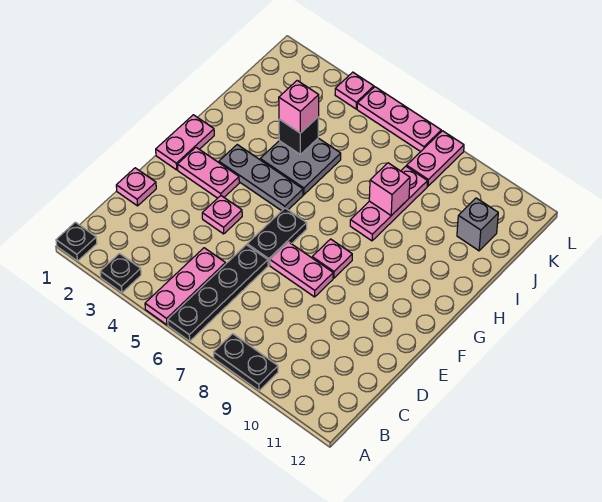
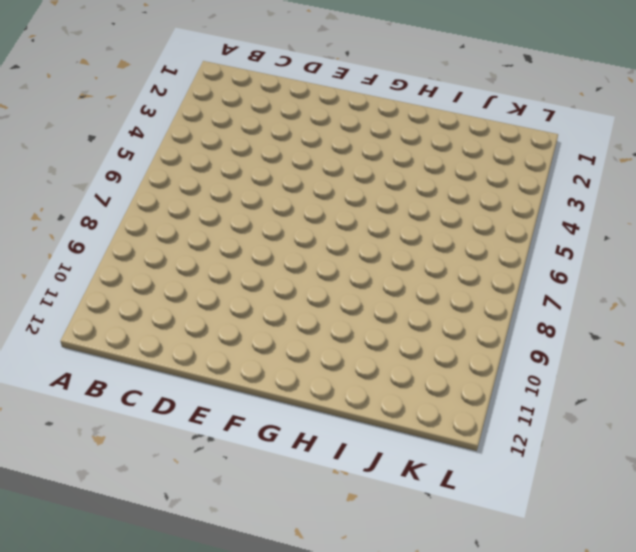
none -> black plate A1 level 1
none -> black plate A3 level 1
none -> pink plate A5:C5 level 1

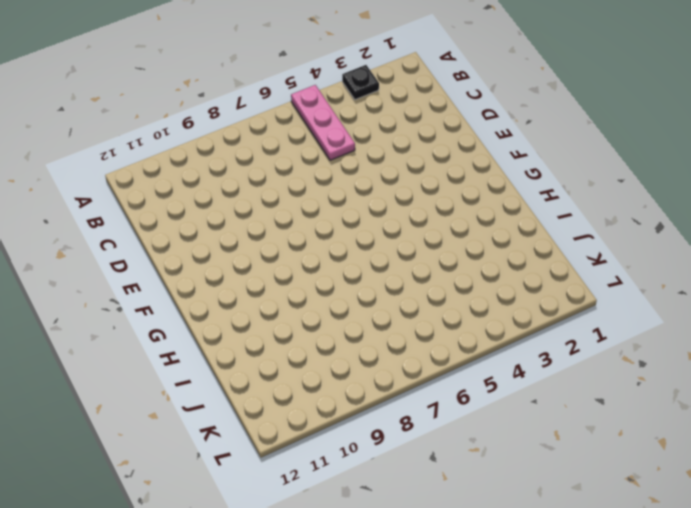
none -> black plate A1 level 1
none -> black plate A6:D6 level 1
none -> black plate A8:A9 level 1

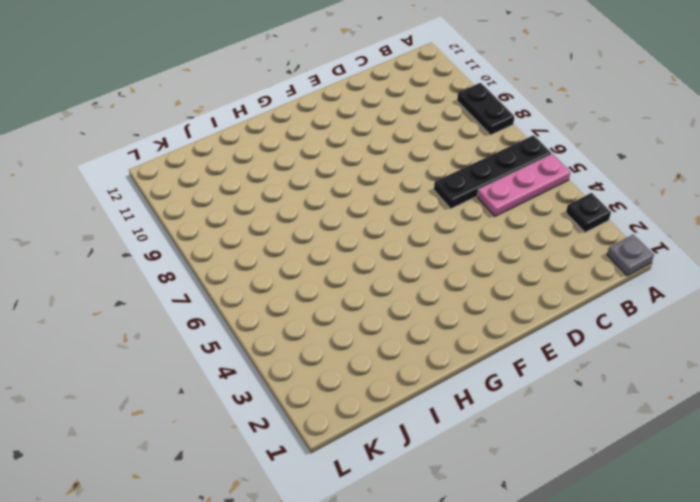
grey plate A1 level 1 -> black plate A1 level 1
none -> pink plate D1 level 1
none -> pink plate E4 level 1
none -> black plate E6:F6 level 1

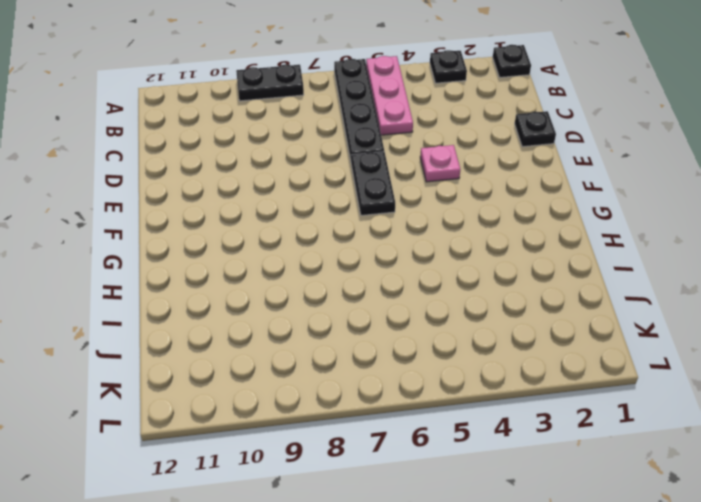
black plate D1 level 1 -> pink plate D1 level 1
none -> pink plate E7:E8 level 1
none -> pink plate F1:G1 level 1
none -> pink plate F2:F3 level 1

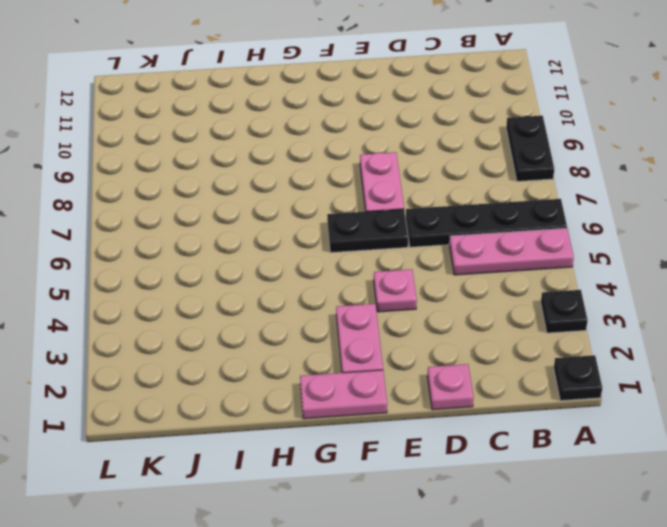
none -> pink plate F8 level 1
none -> grey plate G3:G5 level 1
none -> grey plate H4:I5 level 1

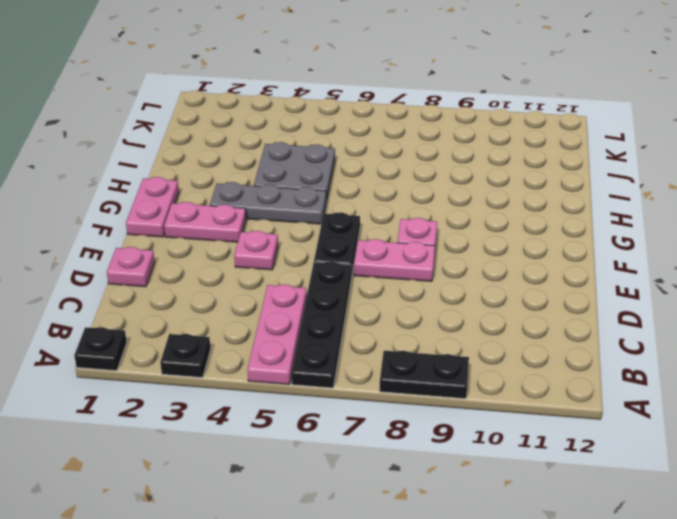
none -> pink plate H8:J8 level 1
none -> grey brick J11 level 1
none -> pink plate K8:L8 level 1

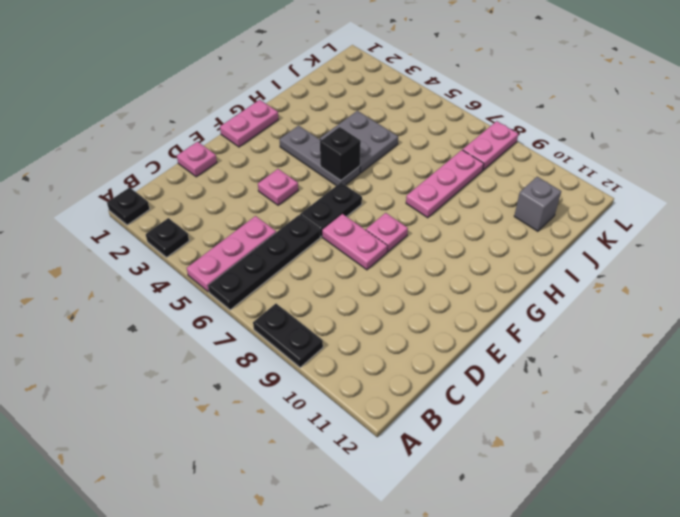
black brick G5 level 2 -> black brick I4 level 2
none -> pink plate F2:F3 level 1
none -> pink plate L4 level 1
none -> pink plate L5:L7 level 1

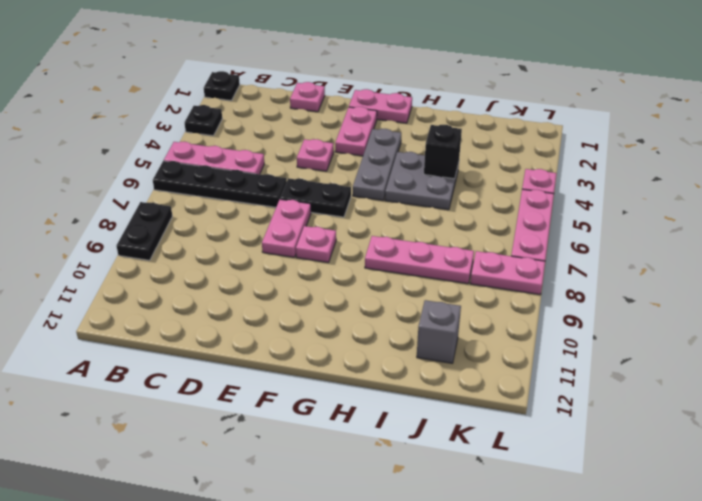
none -> pink brick I8 level 2
none -> pink brick I4 level 3

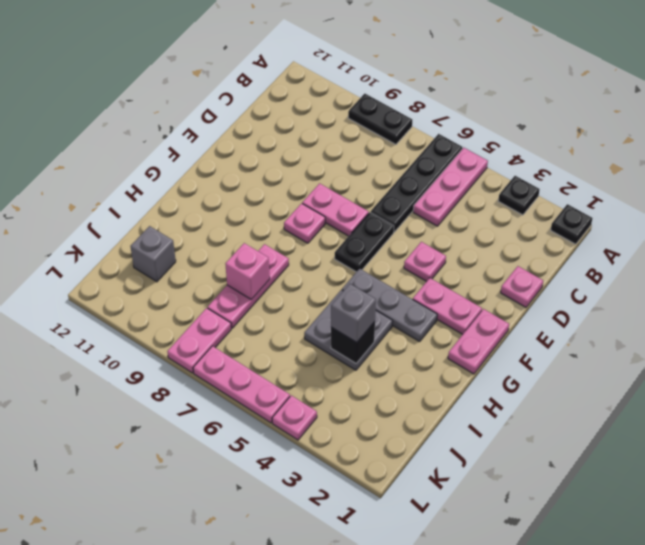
grey brick I4 level 3 -> pink brick I4 level 3

